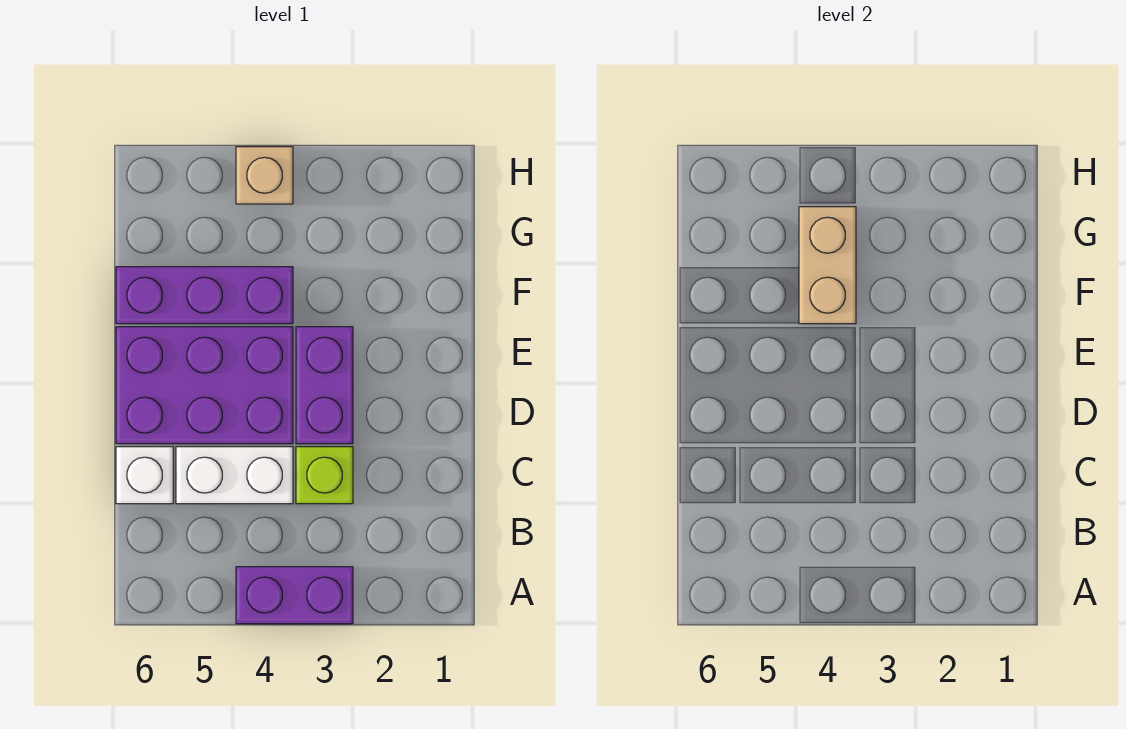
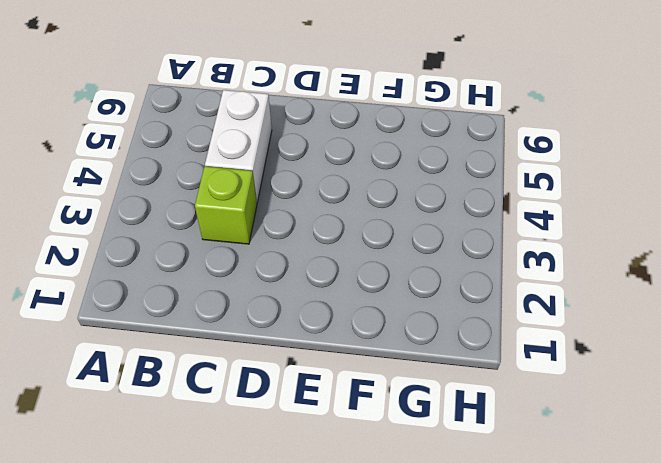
none -> purple brick A3:A4 level 1
none -> white brick C6 level 1

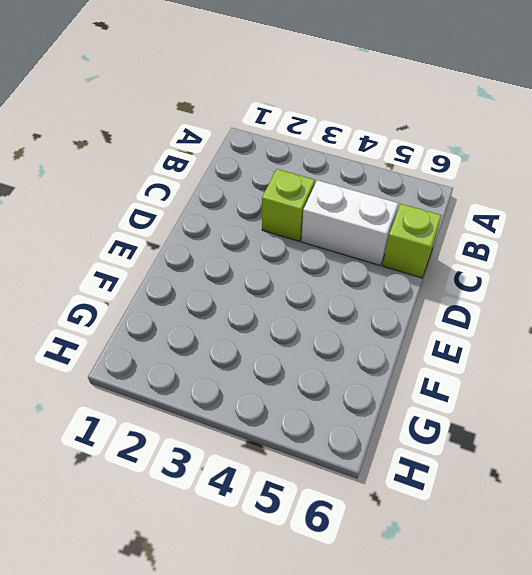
lime brick C6 level 1 -> white brick C6 level 1
none -> purple brick A3:A4 level 1
none -> purple brick D3:E3 level 1

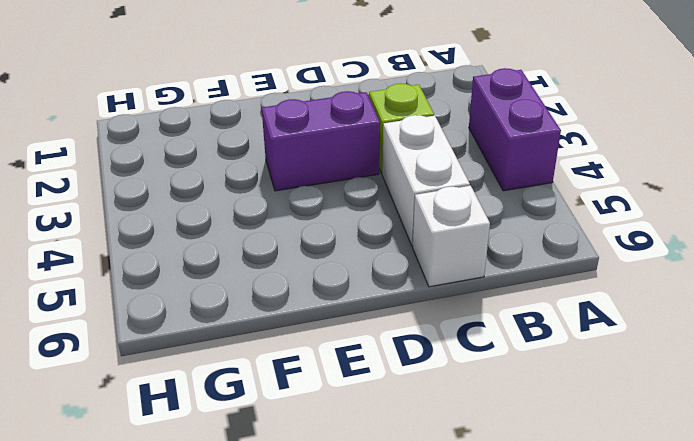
none -> purple brick D4:E6 level 1
none -> purple brick F4:F6 level 1

